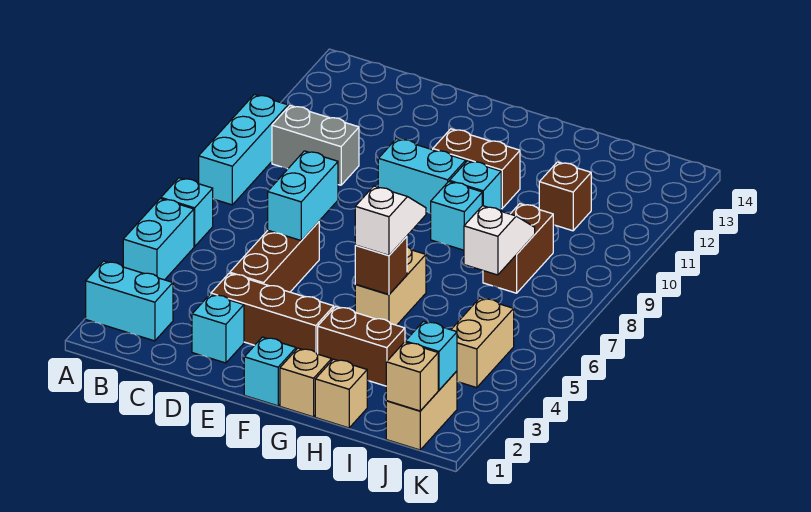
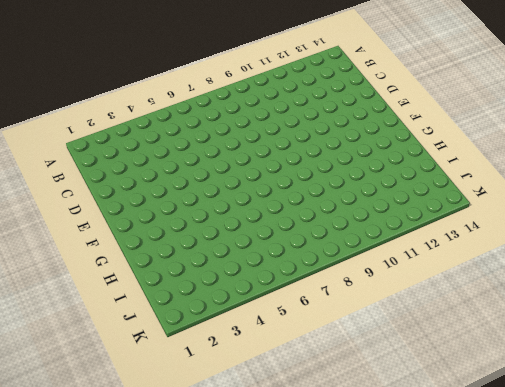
none -> cyan brick A2:B2 level 1
none -> cyan brick A4:A5 level 1
none -> cyan brick A6 level 1

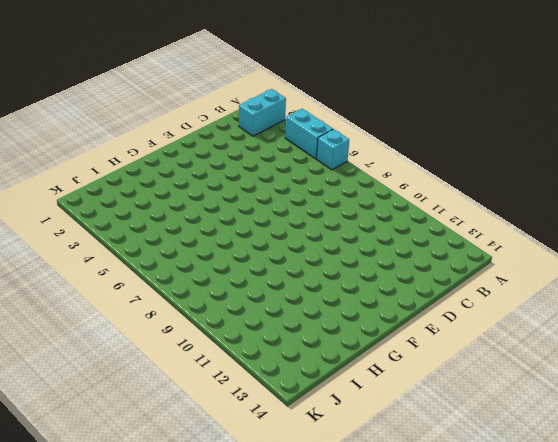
none -> cyan brick A8:A10 level 1
none -> grey brick B10:C10 level 1
none -> cyan brick D2 level 1

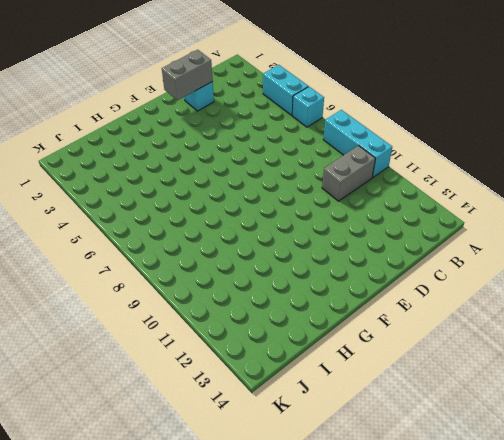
grey brick D2:E2 level 2 -> none
none -> cyan brick A2:B2 level 1
none -> brown brick D3:F3 level 1
none -> brown brick D4:D6 level 1

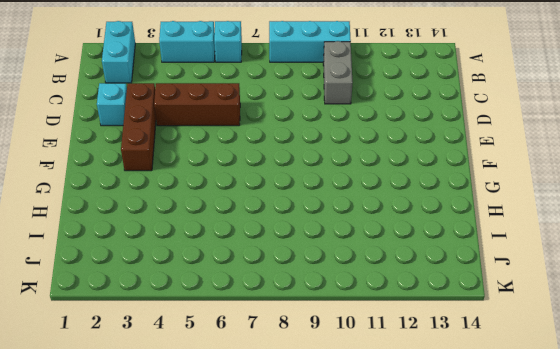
none -> cyan brick E10:F10 level 1
none -> cyan brick F1 level 1
none -> brown brick F11:G11 level 1

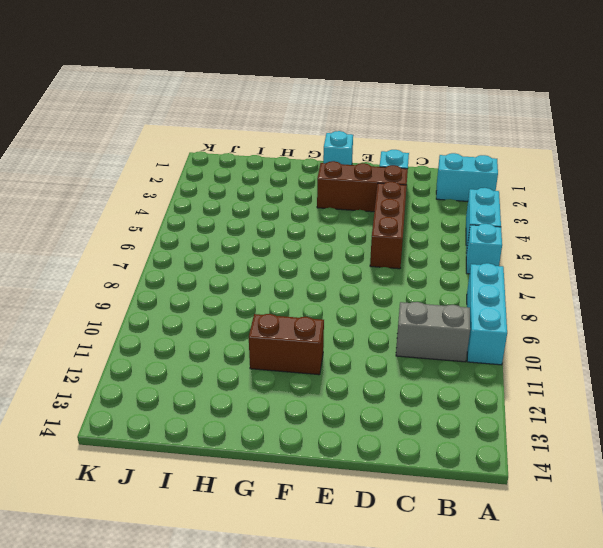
none -> cyan brick E10:F10 level 1
none -> tan brick G1 level 1
none -> brown brick G3:H3 level 1

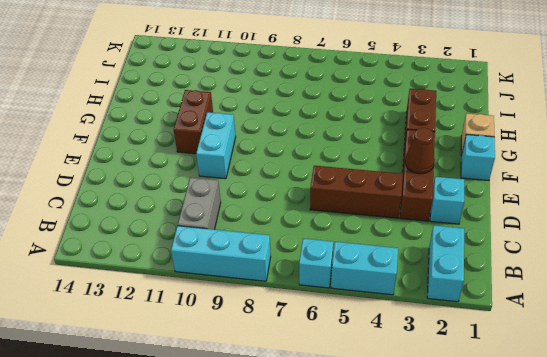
brown cone E3 level 2 -> none
none -> tan brick G5:G6 level 1
none -> cyan brick G9 level 1
none -> cyan brick G10 level 1

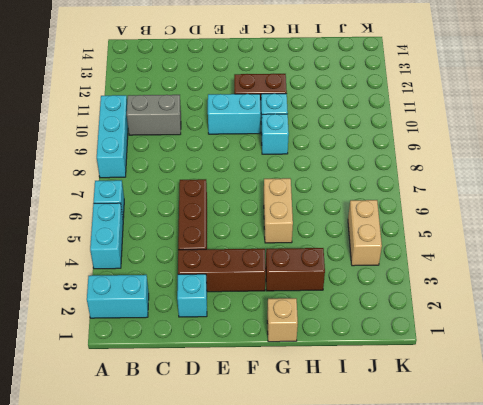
none -> cyan brick F1 level 1
none -> tan brick H1 level 1
none -> brown brick I8:I9 level 1

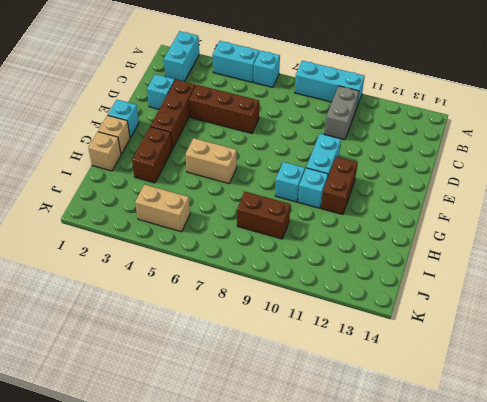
none -> brown brick I11 level 1
none -> tan brick J1:J2 level 1
none -> cyan brick D6:D7 level 2

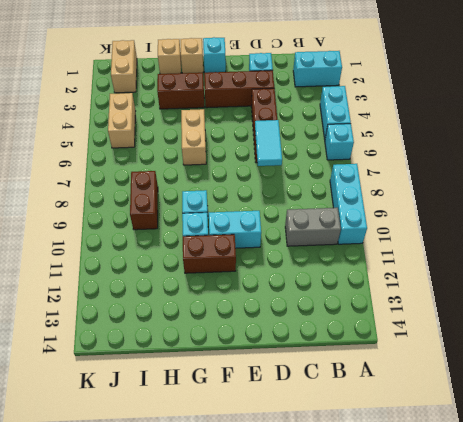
cyan tile D6:D7 level 2 -> cyan brick D6:D7 level 2
none -> brown brick I11 level 1
none -> brown brick G5 level 2
none -> white slope I7:I8 level 2 top 7

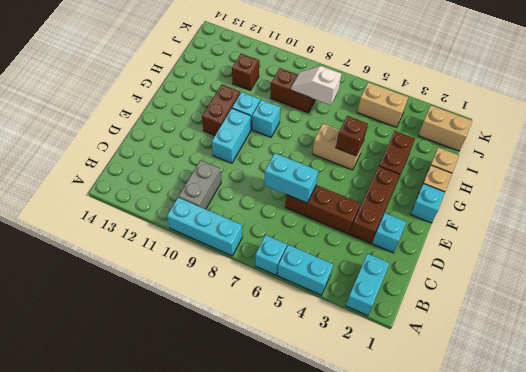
none -> tan brick J1 level 2
none -> cyan brick J2 level 2
none -> white slope G5:G6 level 3 top 5

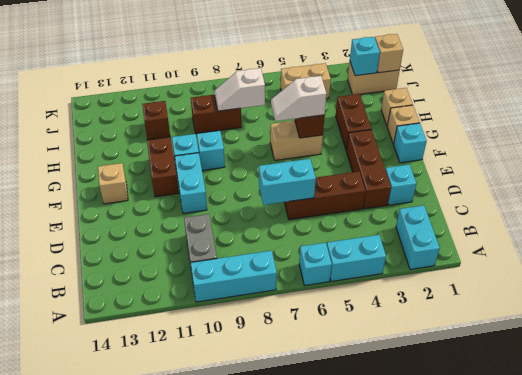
tan brick F13 level 1 -> none

